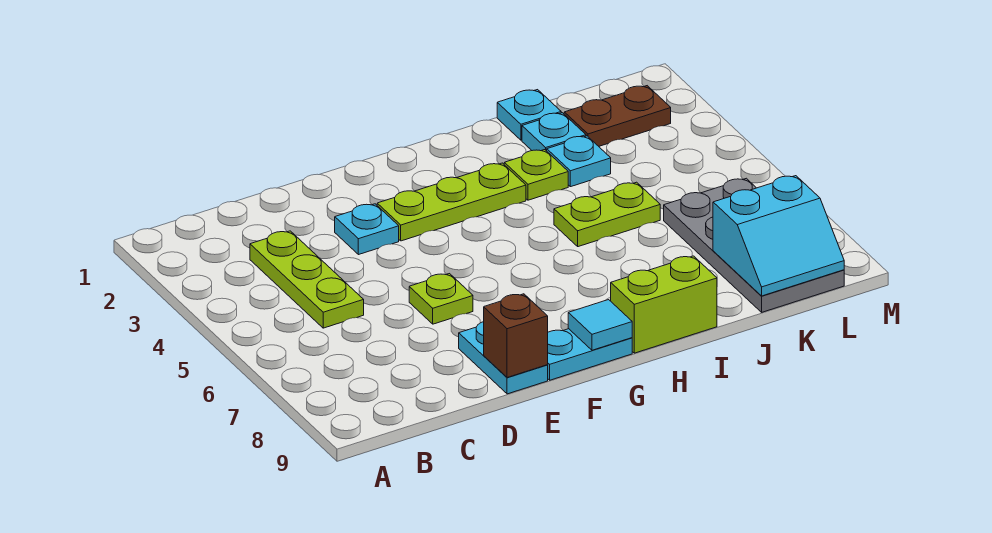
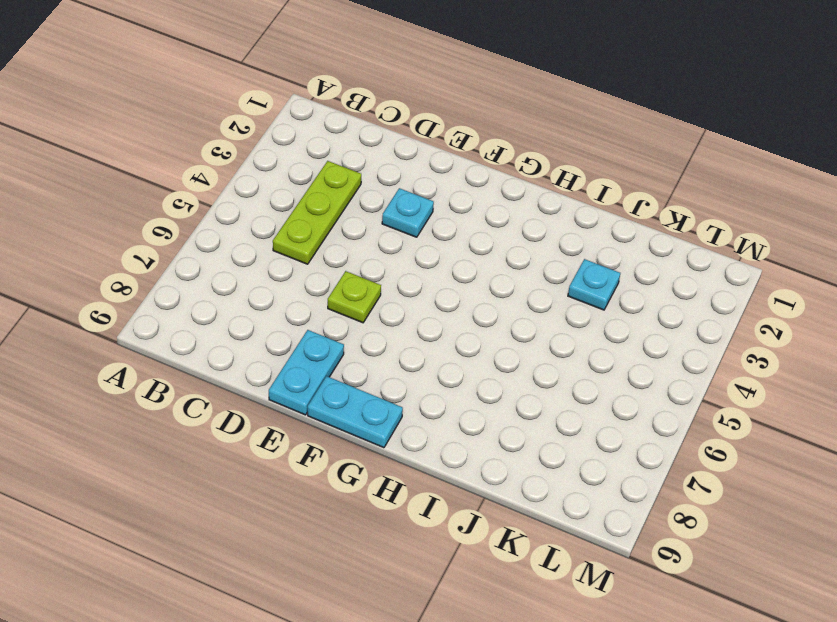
none -> lime plate F3:H3 level 1
none -> lime brick H9:I9 level 1
none -> lime plate I3 level 1

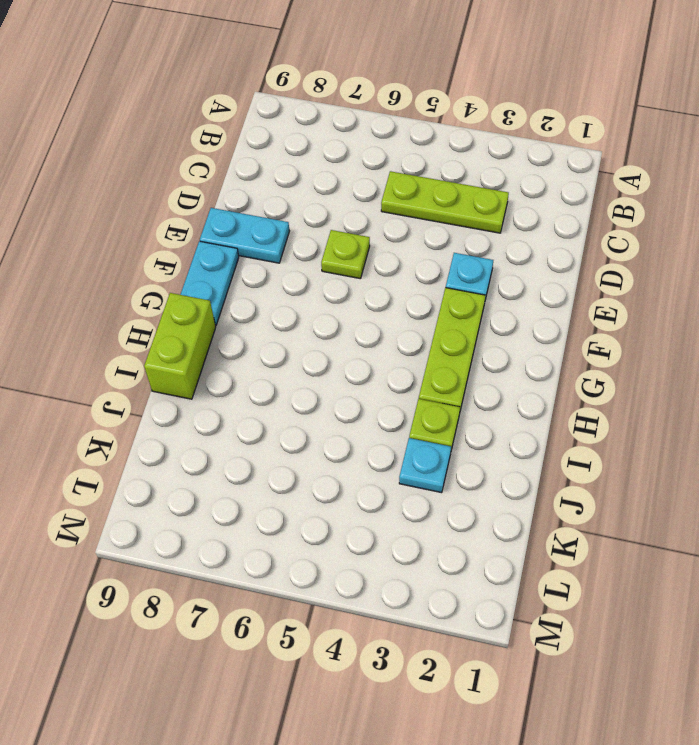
none -> lime plate I5:J5 level 1
none -> cyan plate J1 level 1
none -> cyan plate J2 level 1

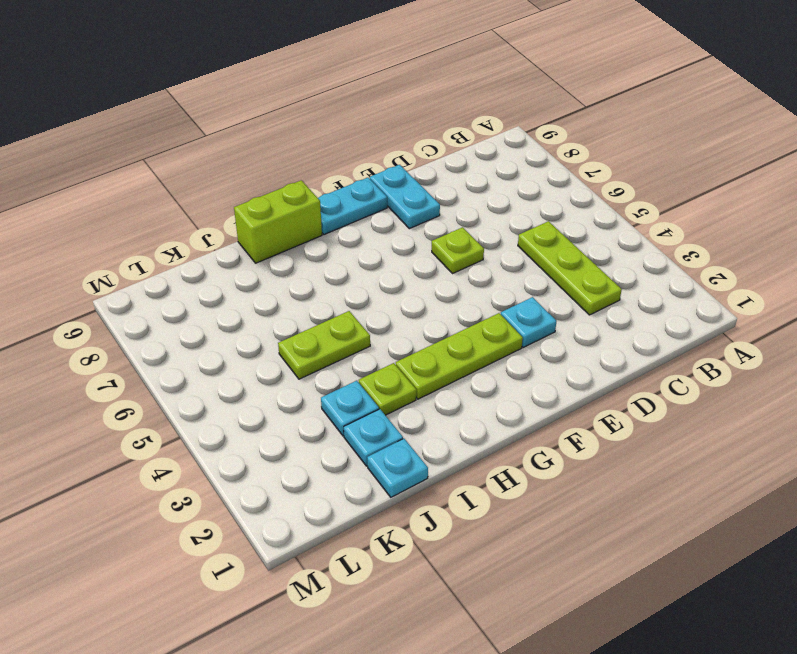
none -> brown plate K2:L2 level 1
none -> grey plate K6:L9 level 1
none -> brown brick E9 level 2

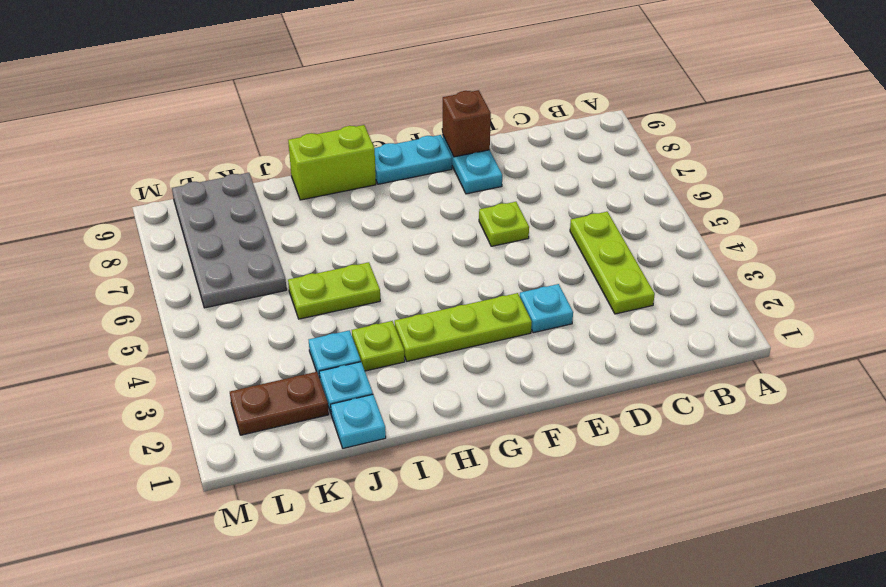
none -> cyan tile G9 level 2
none -> cyan slope K8:L9 level 2 top 8

